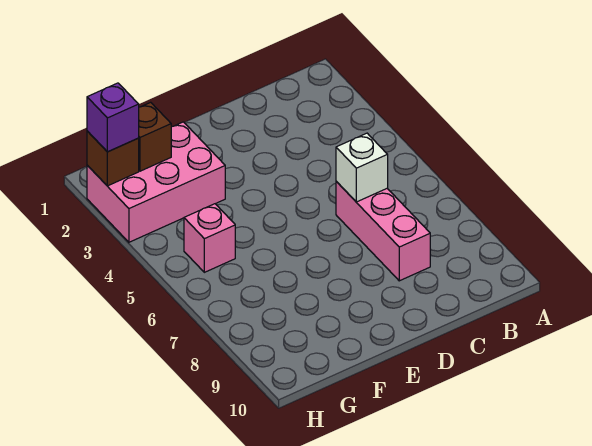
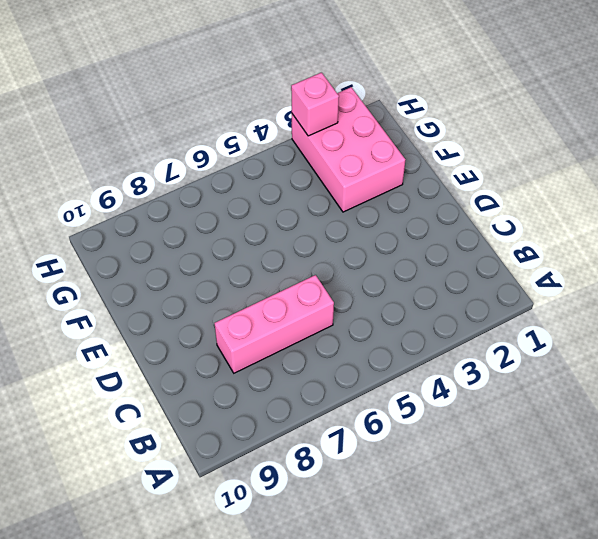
pink brick H3 level 2 -> pink brick G5 level 1
none -> white brick C6 level 2
none -> brown brick G2 level 2

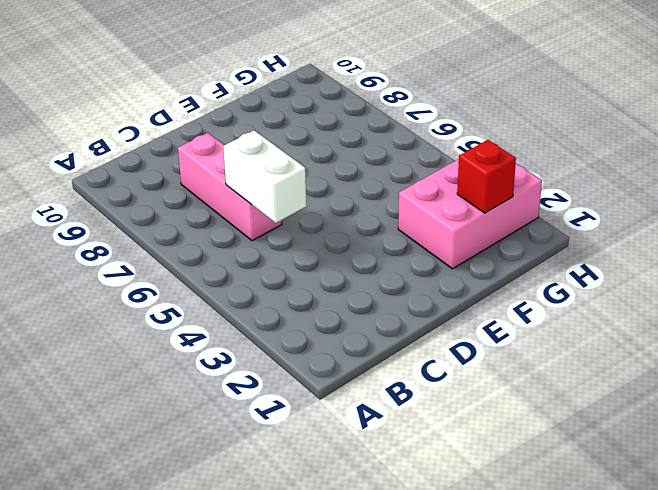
white brick C5:C6 level 2 -> white brick C6 level 2
red brick G2 level 2 -> brown brick G2 level 2
none -> pink brick G5 level 1
none -> brown brick H2 level 2

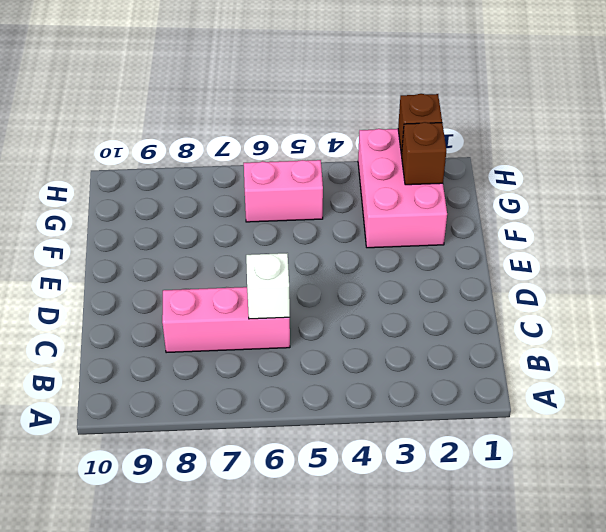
pink brick G5:G6 level 1 -> pink brick G5 level 1
none -> purple brick H2 level 3

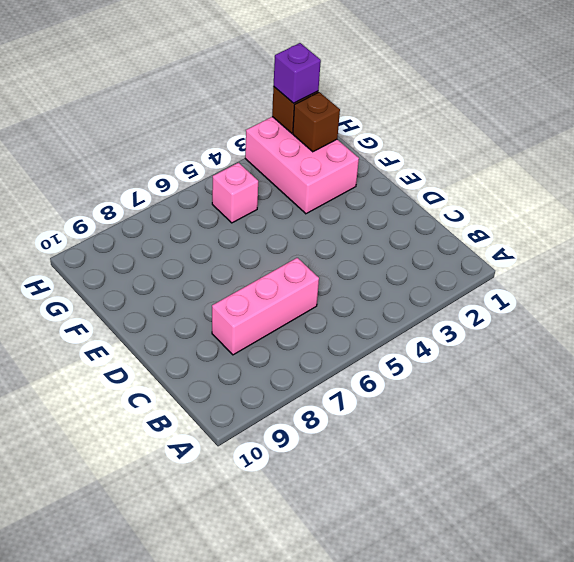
none -> white brick C6 level 2

